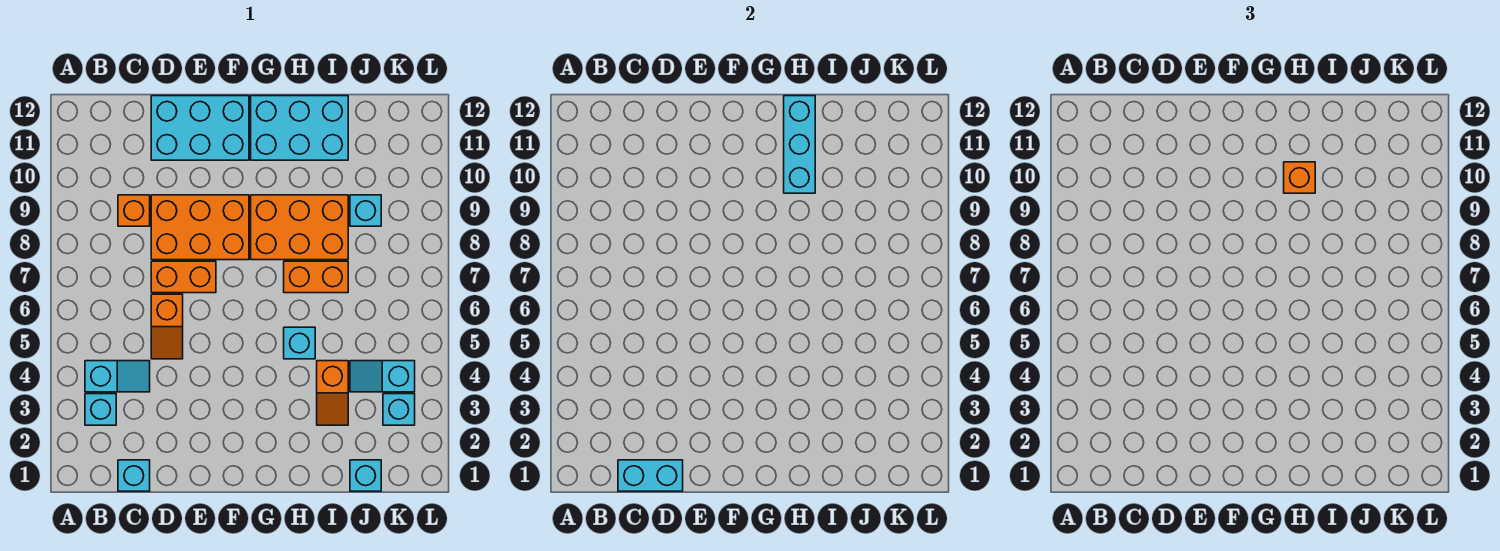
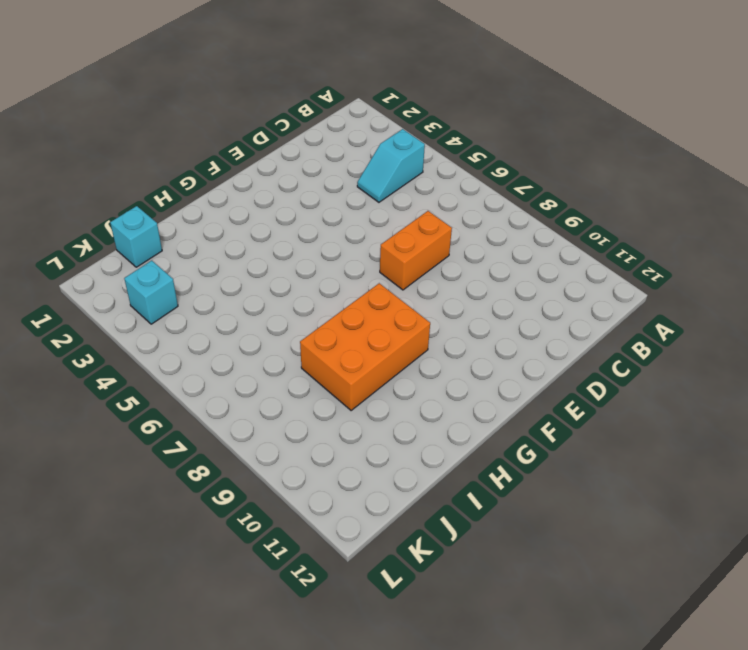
none -> cyan brick B3 level 1
none -> cyan brick C1 level 1
none -> orange brick C9 level 1

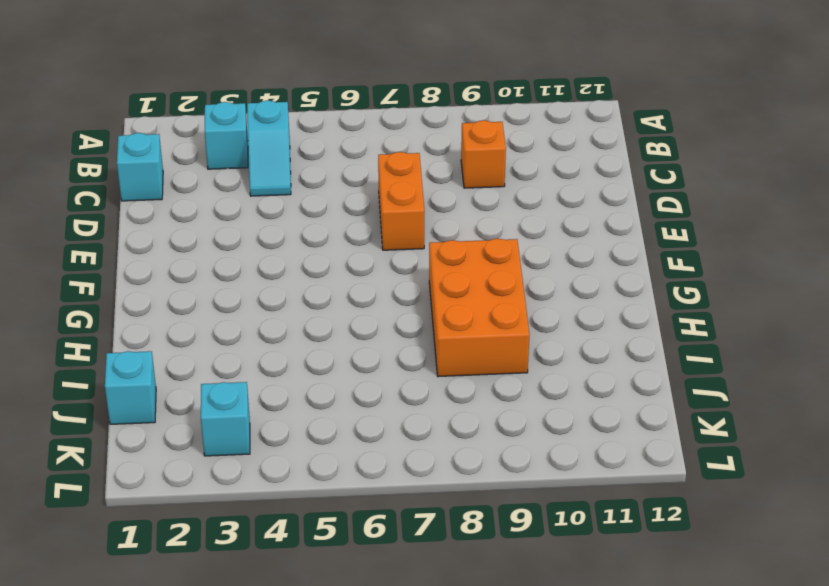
none -> orange slope D5:D6 level 1 top 6
none -> orange brick D8:F9 level 1
none -> cyan brick D11:F12 level 1

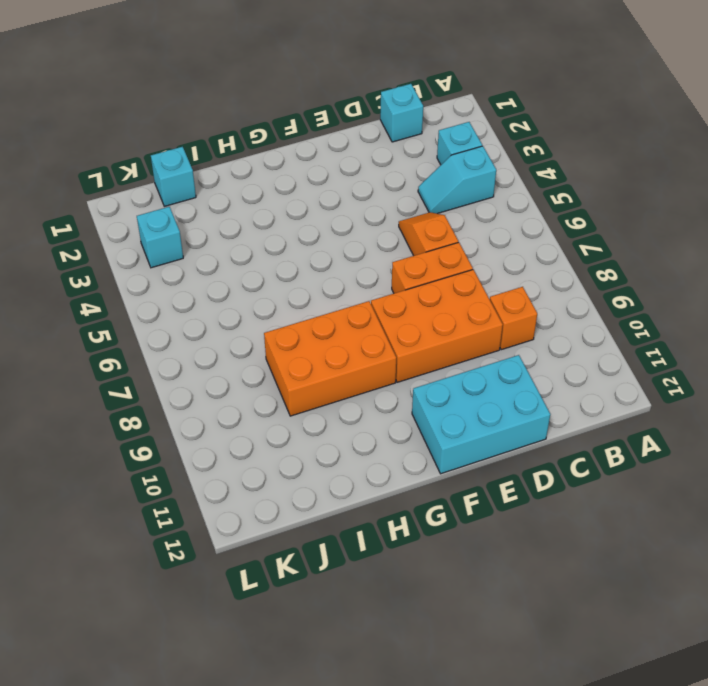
none -> cyan brick G11:I12 level 1
none -> cyan brick H5 level 1
none -> orange brick H7:I7 level 1

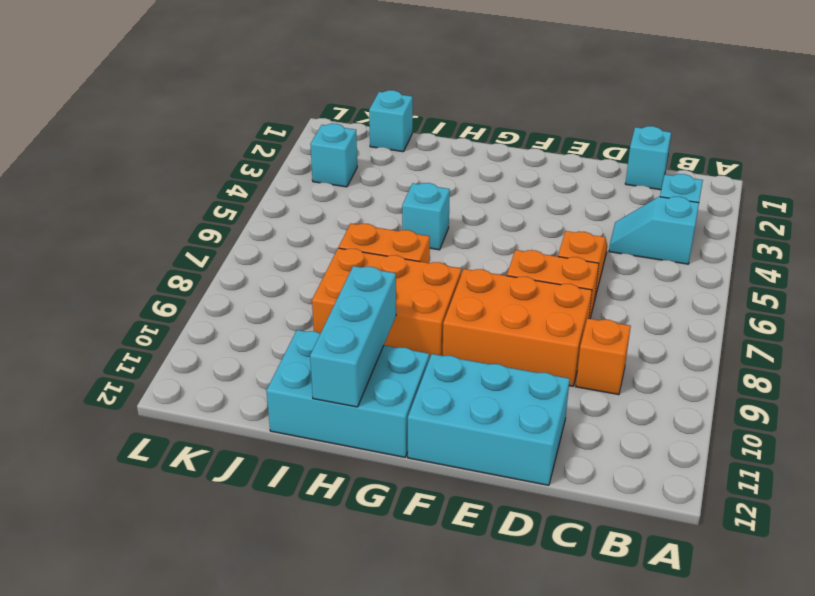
none -> orange slope I3:I4 level 1 top 4
none -> cyan slope J4:K4 level 1 top K
none -> cyan brick J9 level 1

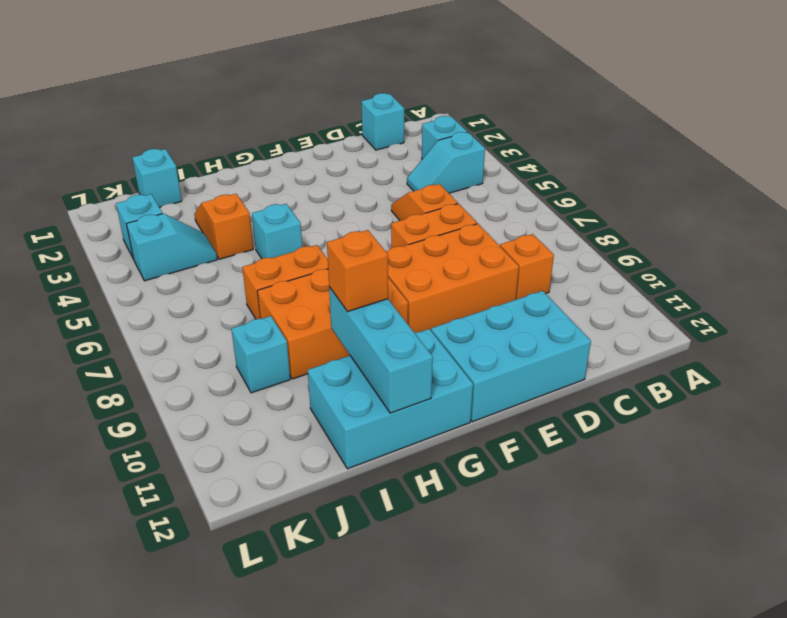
none -> cyan brick C1:D1 level 2

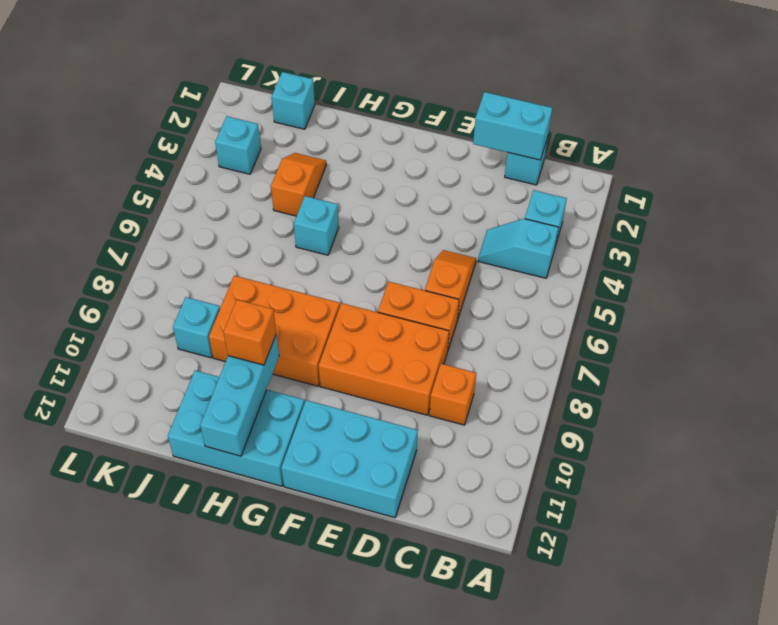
none -> orange brick H7:I7 level 1
none -> cyan slope J4:K4 level 1 top K

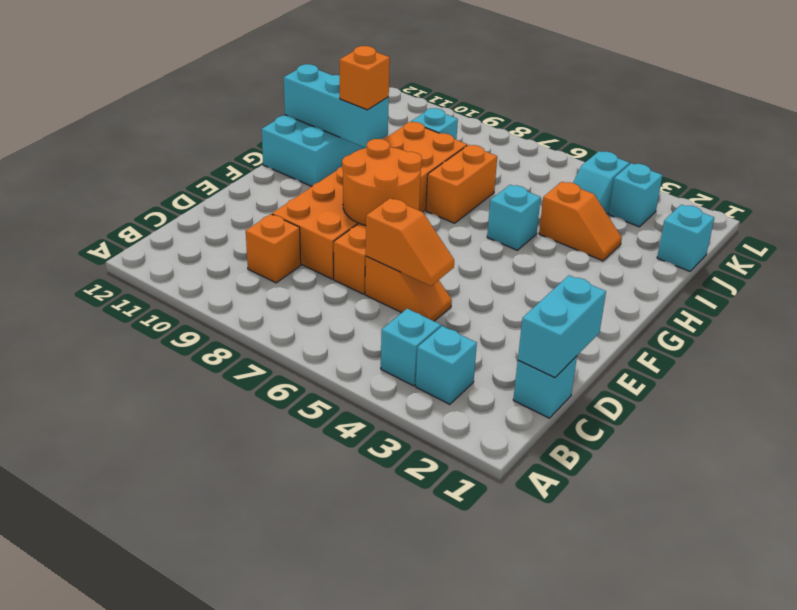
orange slope D5:D6 level 2 top 6 -> none
orange round brick E7:F8 level 2 -> none
none -> cyan brick D11:F12 level 1

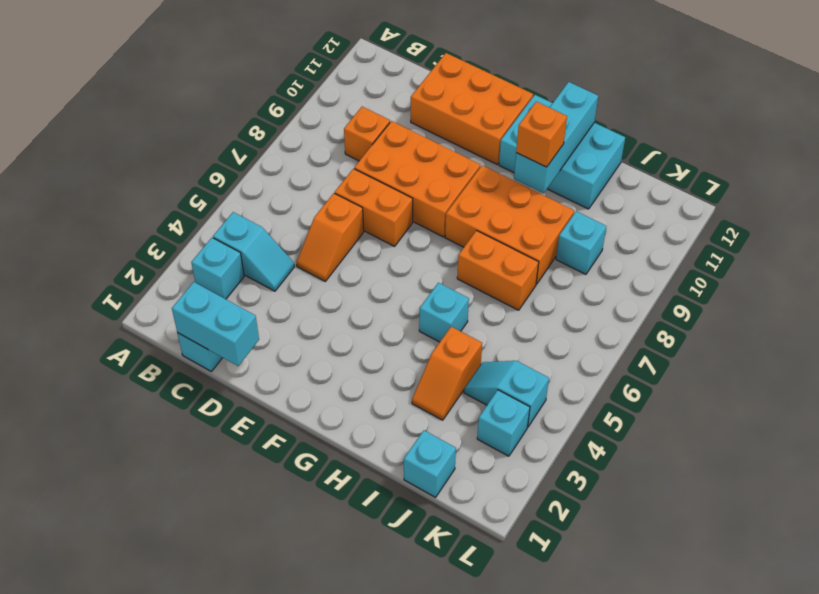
orange brick D11:F12 level 1 -> cyan brick D11:F12 level 1

